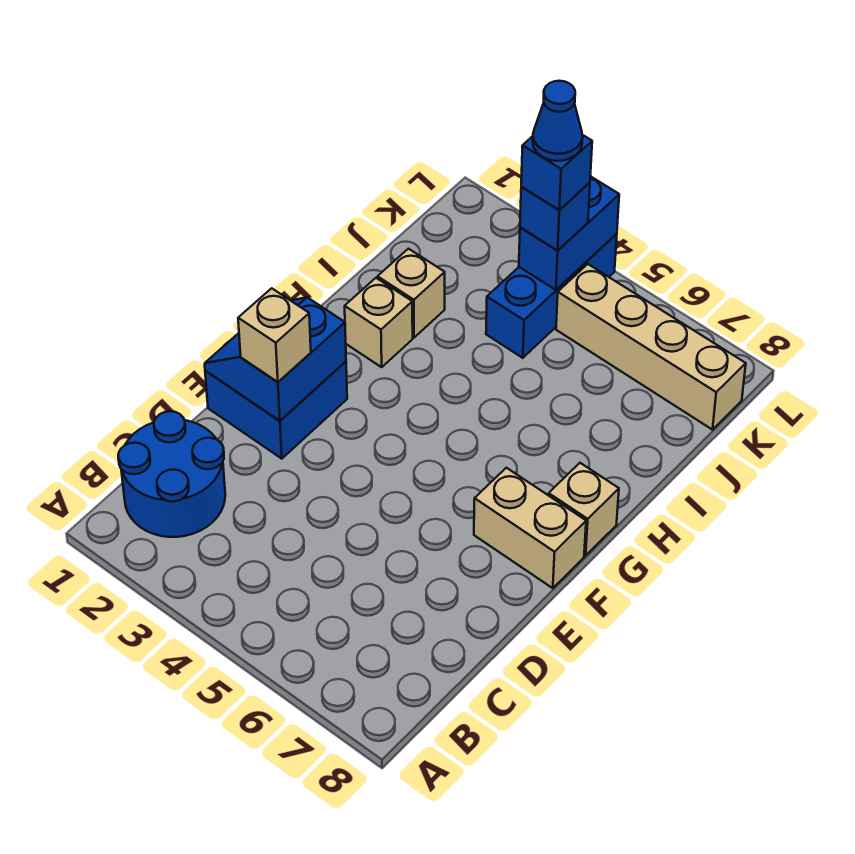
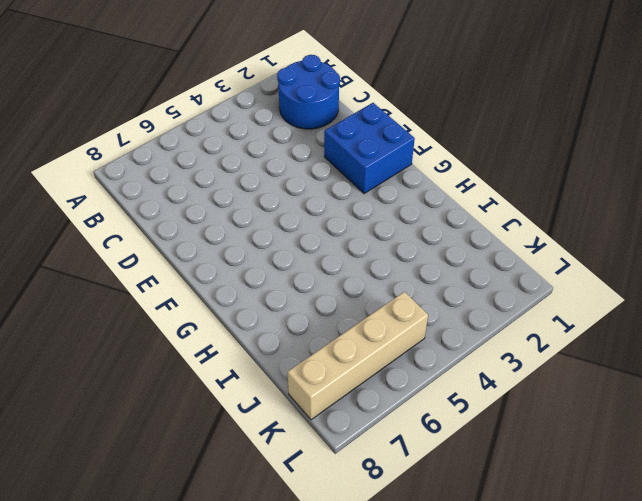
none -> tan brick F7:F8 level 1
none -> tan brick G8 level 1
none -> tan brick H2 level 1

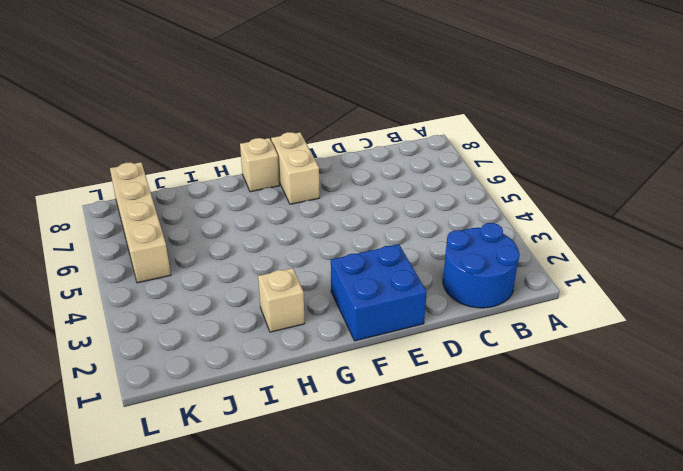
none -> tan brick I2 level 1
none -> blue brick J4:L4 level 1
none -> blue slope E1:F2 level 2 top 2

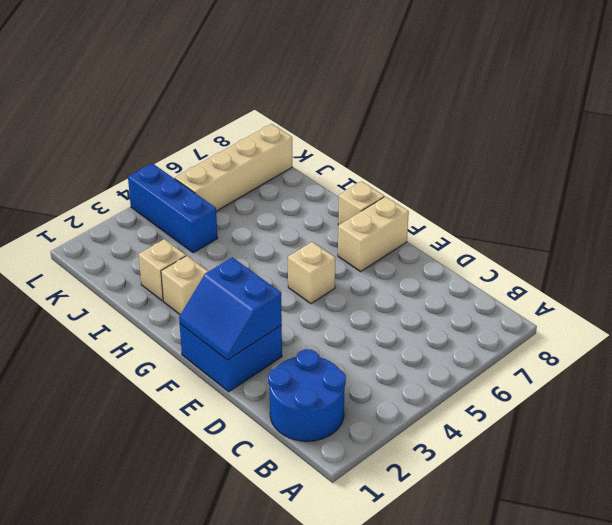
tan brick F5 level 1 -> tan brick E2 level 3
none -> blue brick K4:L4 level 2
none -> blue brick K4 level 3
none -> blue brick K4 level 4

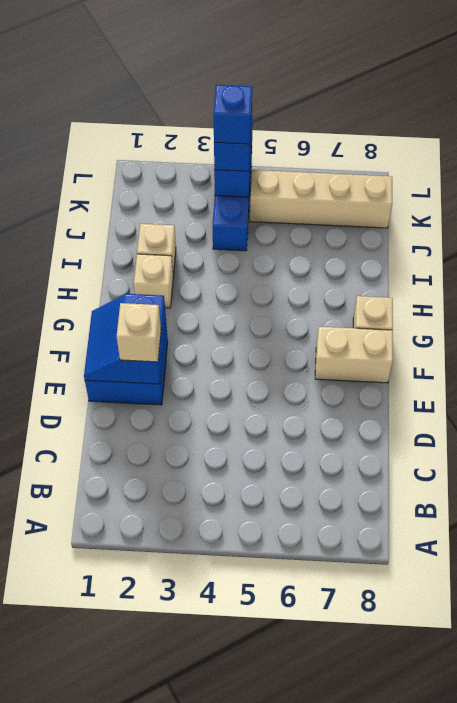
none -> blue round brick B1:C2 level 1
none -> blue cone K4 level 5

